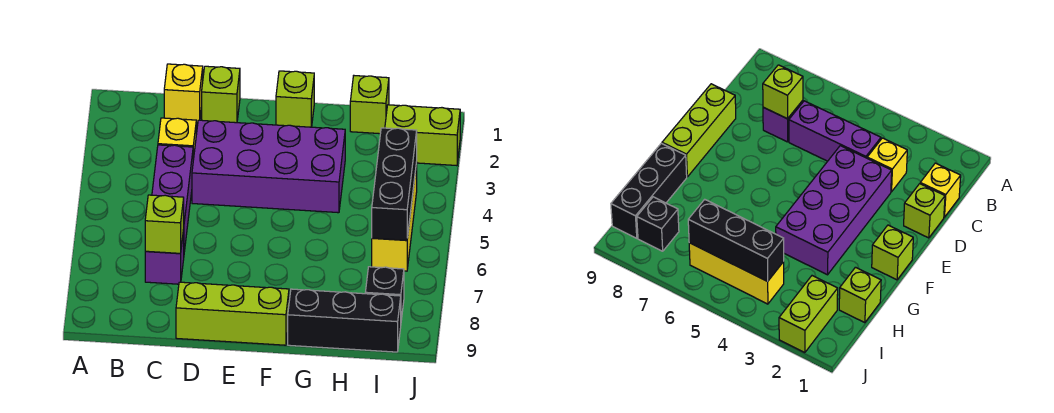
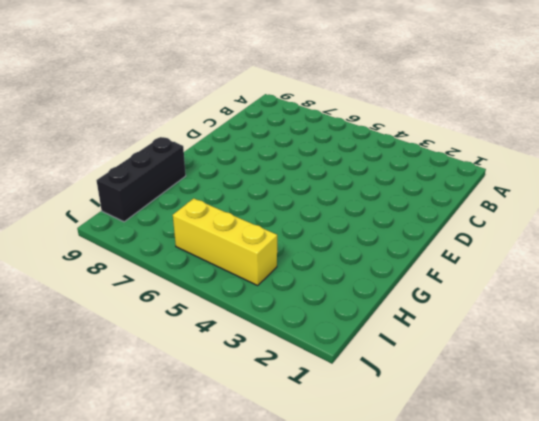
none -> yellow brick C1 level 1
none -> yellow brick C3 level 1
none -> purple brick C4:C6 level 1

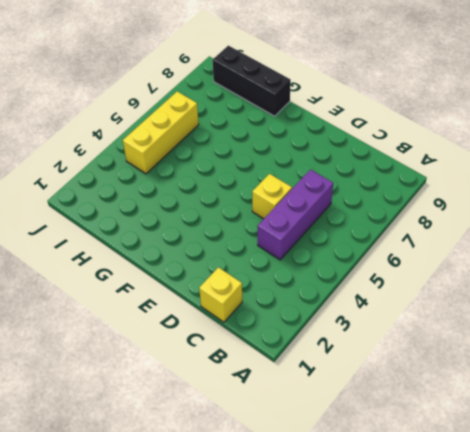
yellow brick D5 level 1 -> yellow brick C3 level 1
none -> purple brick C7 level 1
none -> lime brick D1 level 1
none -> purple brick D3:G4 level 1

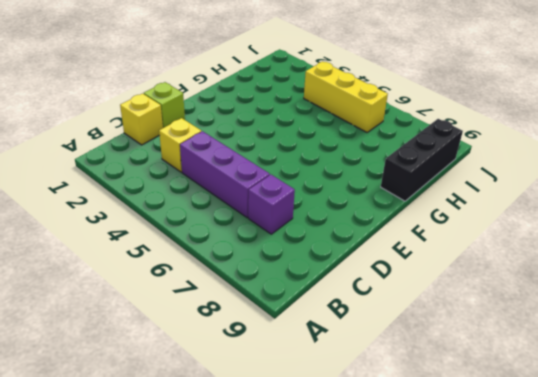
none -> purple brick D3:G4 level 1
none -> lime brick D9:F9 level 1
none -> lime brick F1 level 1

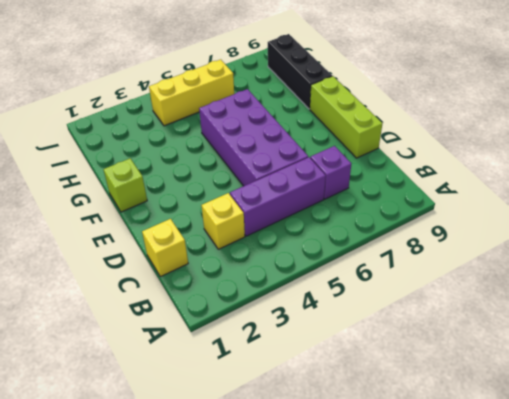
purple brick D5:G6 level 1 -> purple brick D3:G4 level 1
none -> lime brick D1 level 1
none -> lime brick H1 level 1
none -> lime brick I2:J2 level 1

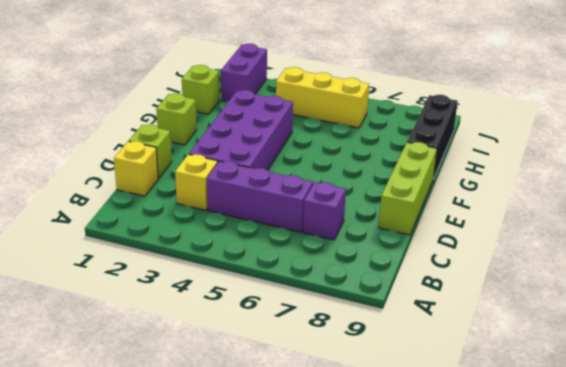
purple brick I2:J2 level 1 -> lime brick I2:J2 level 1
none -> black brick I8 level 1
none -> lime brick C7 level 2
none -> black brick I4:I6 level 2

